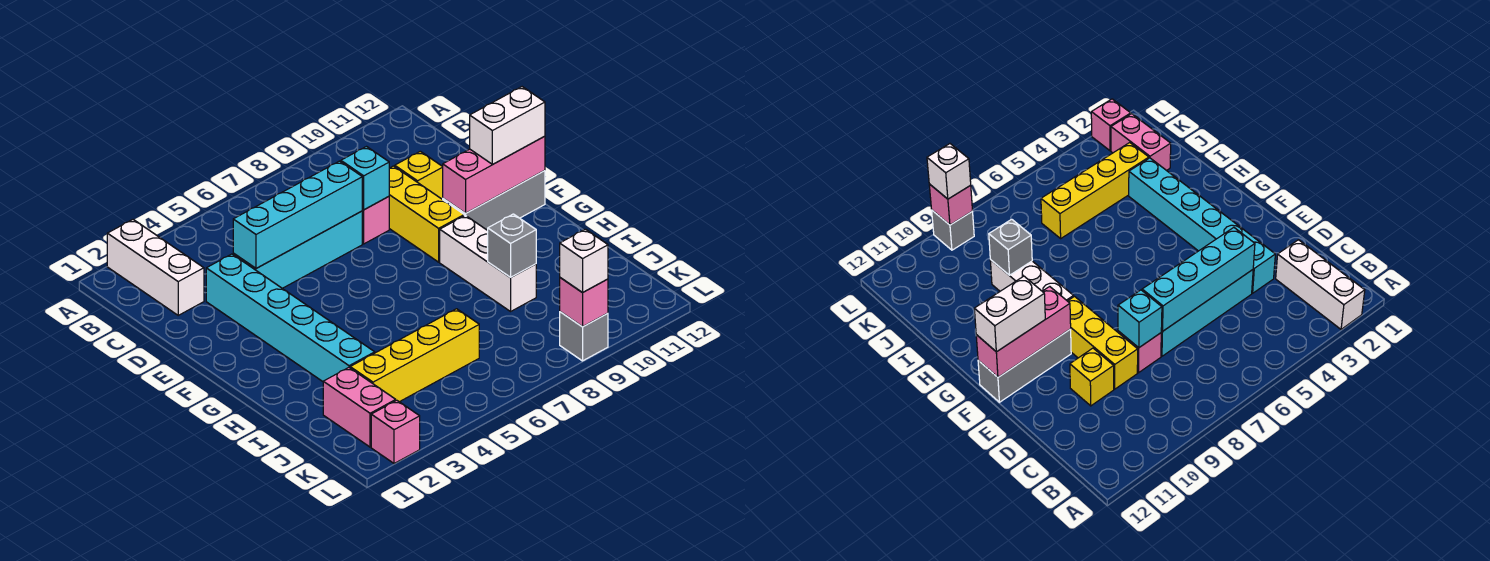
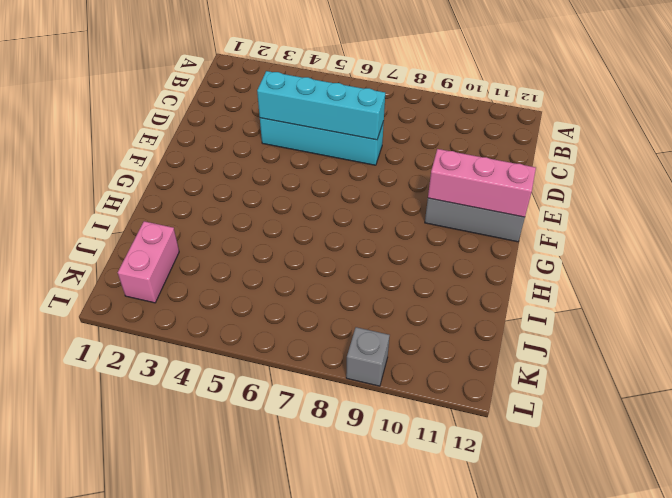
none -> white brick A2:C2 level 1
none -> cyan brick D3:I3 level 1
none -> pink brick D8 level 1

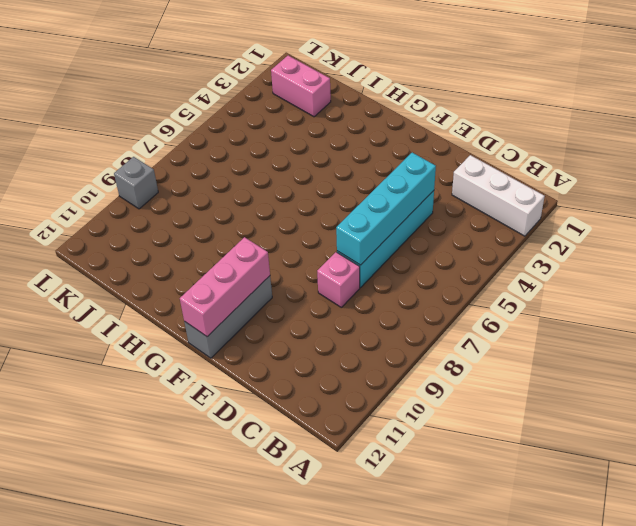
none -> cyan brick D3:I3 level 1
none -> yellow brick D9:F9 level 1
none -> yellow brick D10 level 1

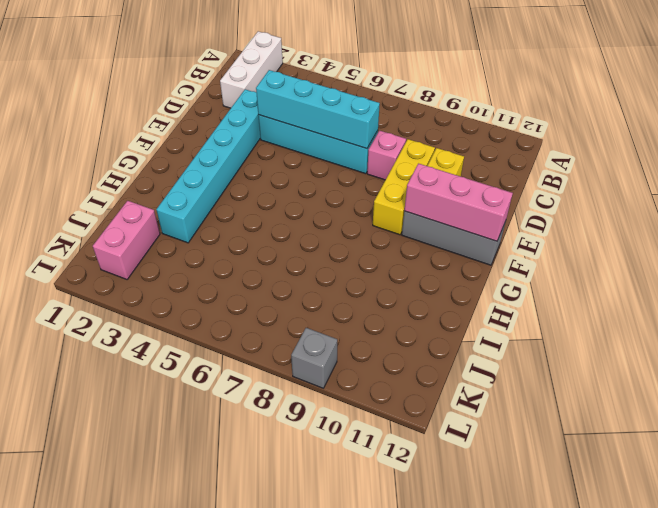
none -> white brick G9:I9 level 1
none -> yellow brick J3:J6 level 1
none -> pink brick L2 level 1

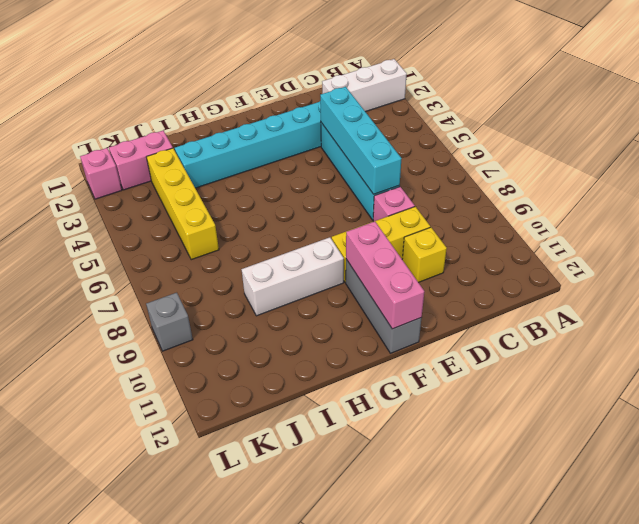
none -> cyan brick D8 level 2
none -> grey brick I9 level 2
none -> pink brick L9 level 2

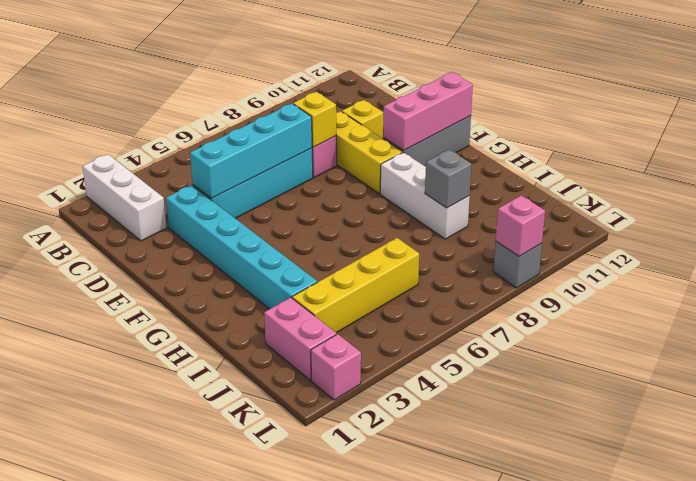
yellow brick D8 level 2 -> cyan brick D8 level 2
none -> white brick F11:F12 level 3
none -> white brick L9 level 3

